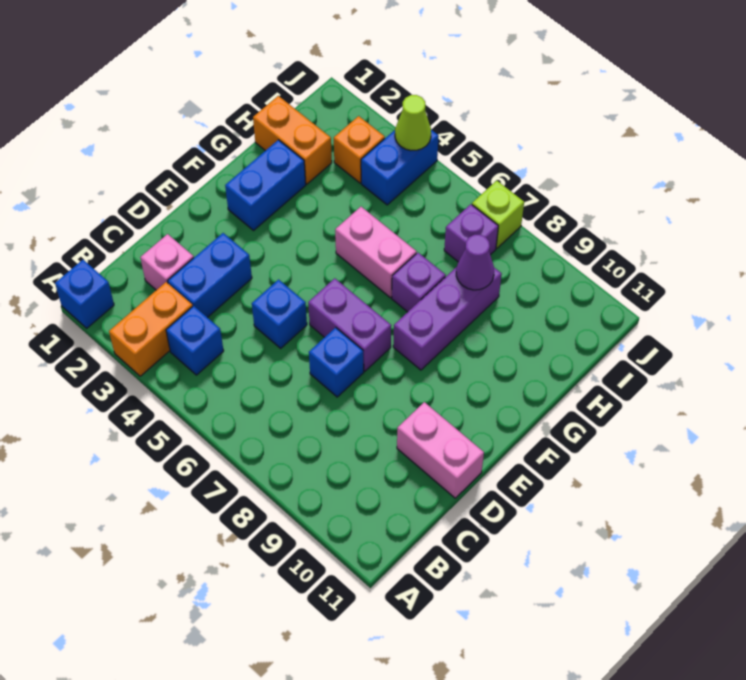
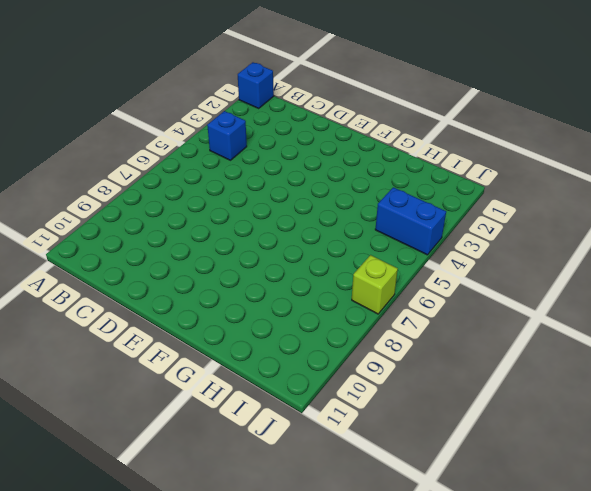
none -> orange brick A3:B3 level 1
none -> pink brick C2 level 1
none -> blue brick C3:D3 level 1

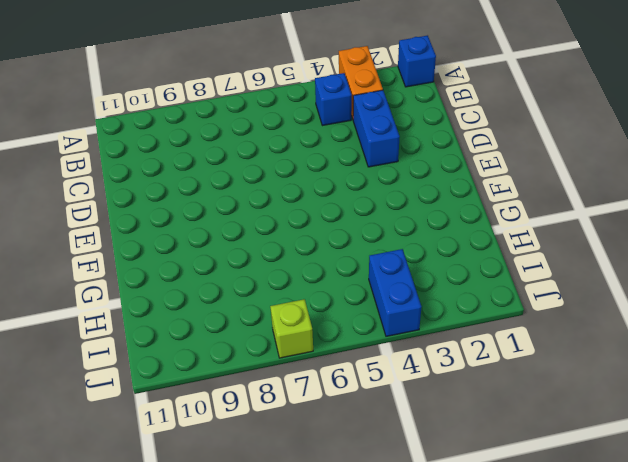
none -> pink brick C2 level 1
none -> blue brick D5 level 1
none -> blue brick D7 level 1

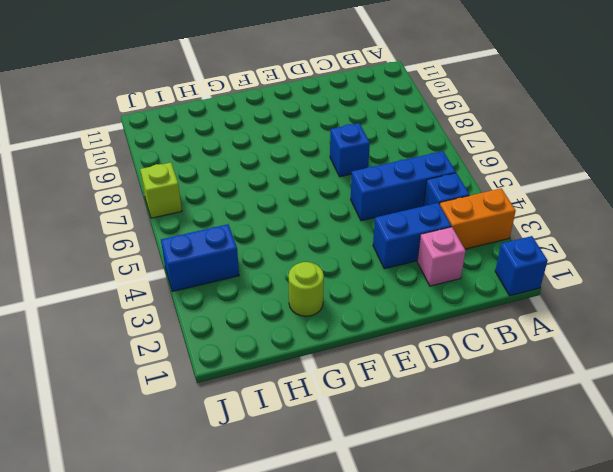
blue brick B5:D5 level 1 -> blue brick D5 level 1
lime round brick G2 level 1 -> blue brick F2:G2 level 1
none -> pink brick D10:D11 level 1
none -> purple brick E6:E7 level 1
none -> purple brick F8:H8 level 1

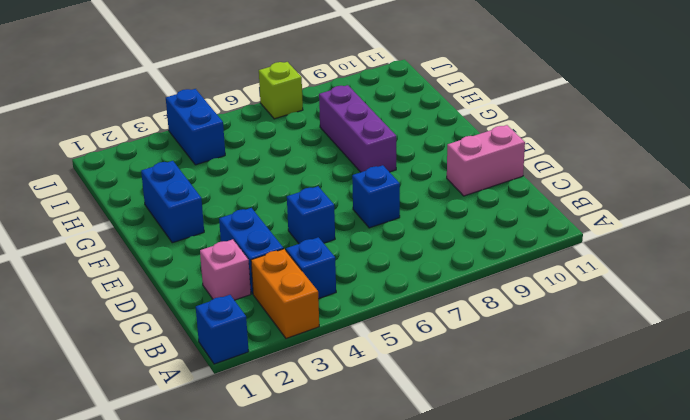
none -> purple brick E6:E7 level 1
none -> pink brick G5:G6 level 1
none -> purple brick G7 level 1

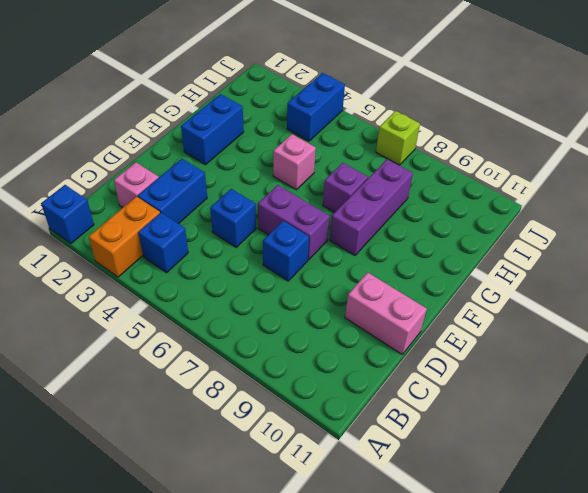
pink brick G5 level 1 -> pink brick G5:G6 level 1
none -> orange brick H1:H2 level 1
none -> orange brick I3 level 1
none -> purple brick I7 level 1

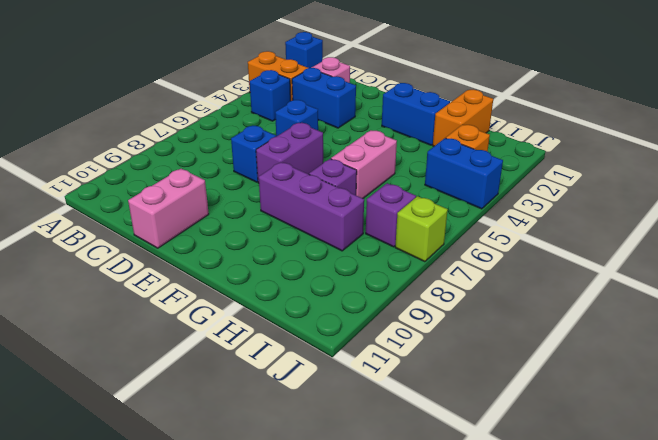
none -> purple cone H8 level 2
none -> lime cone J4 level 2

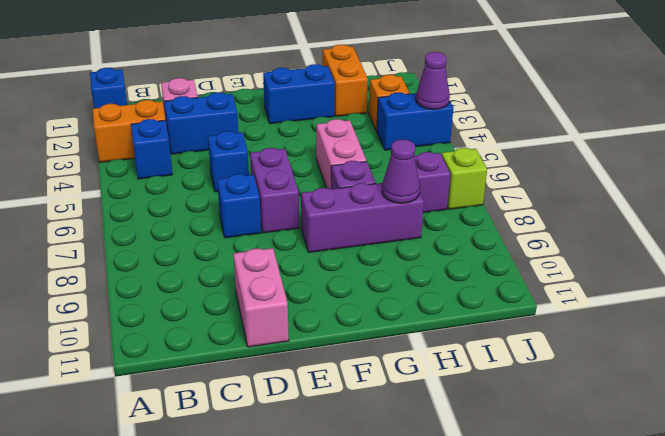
purple cone J4 level 2 -> lime cone J4 level 2

